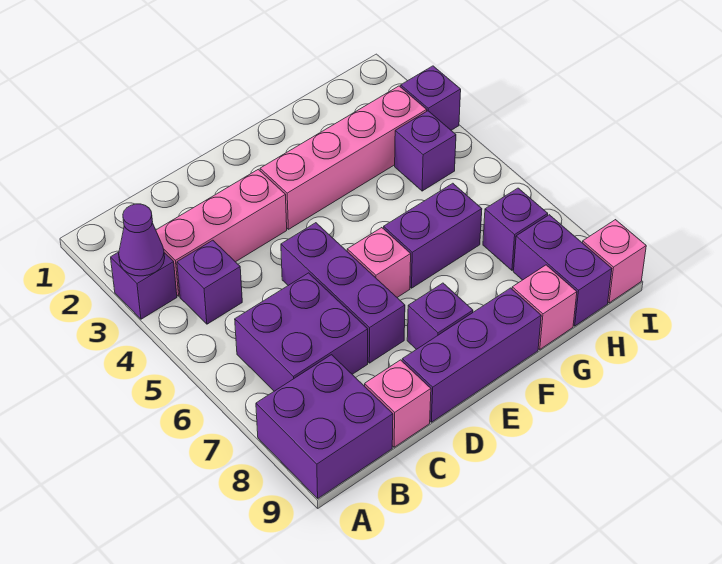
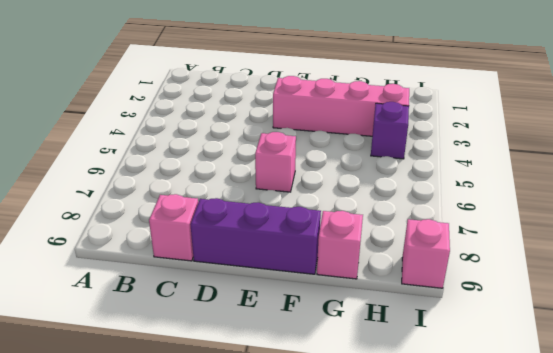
none -> purple brick A3 level 1
none -> purple brick A8:B9 level 1
none -> pink brick B3:D3 level 1

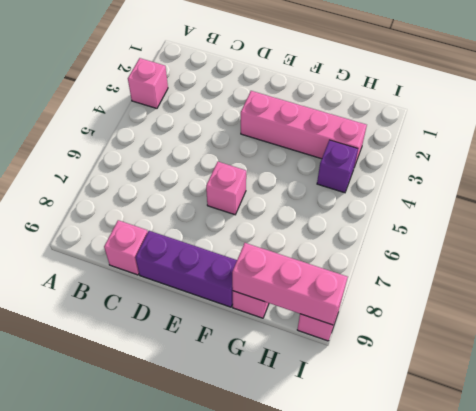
pink brick A3 level 1 -> purple brick A3 level 1
pink brick G9:I9 level 2 -> pink brick B3:D3 level 1
none -> purple brick A8:B9 level 1
none -> purple brick B4 level 1
none -> purple brick B6:C7 level 1

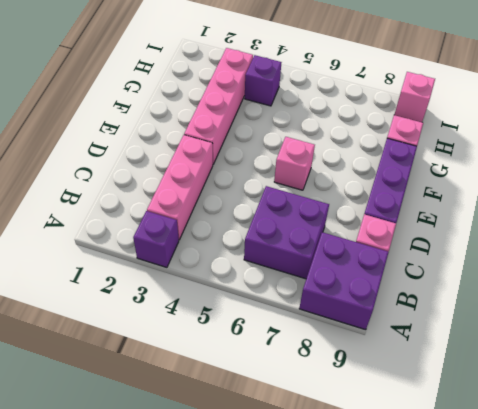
none -> purple brick B4 level 1
none -> purple brick D5:D7 level 1
none -> purple brick E8 level 1

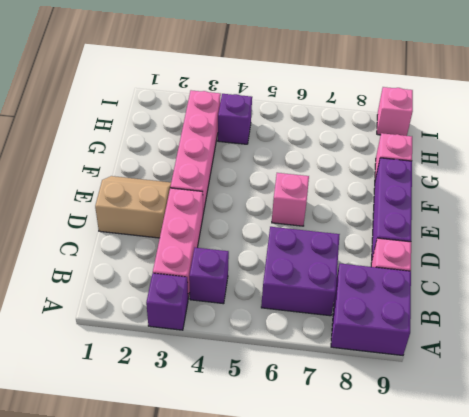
tan slope D1:E2 level 1 top D -> none
none -> purple brick D5:D7 level 1
none -> purple brick E8 level 1
none -> purple brick F6:G6 level 1

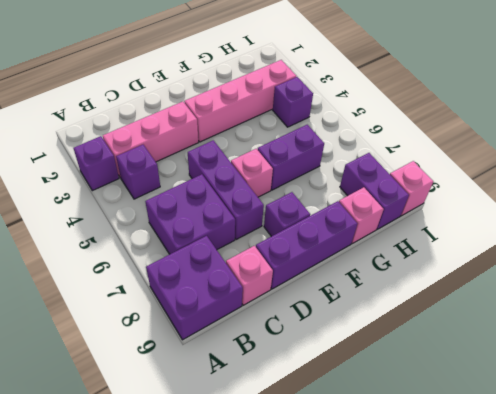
none -> purple brick H7 level 1
none -> purple brick I3 level 1
none -> purple cone A3 level 2

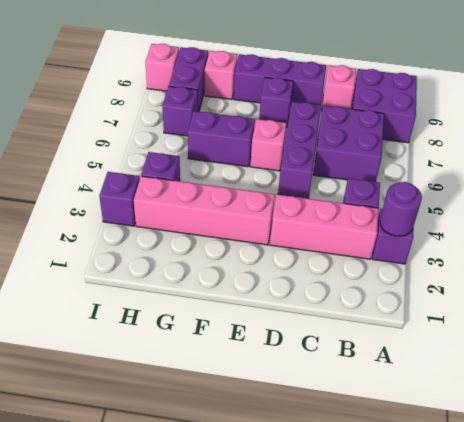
purple round brick A3 level 2 -> purple cone A3 level 2

